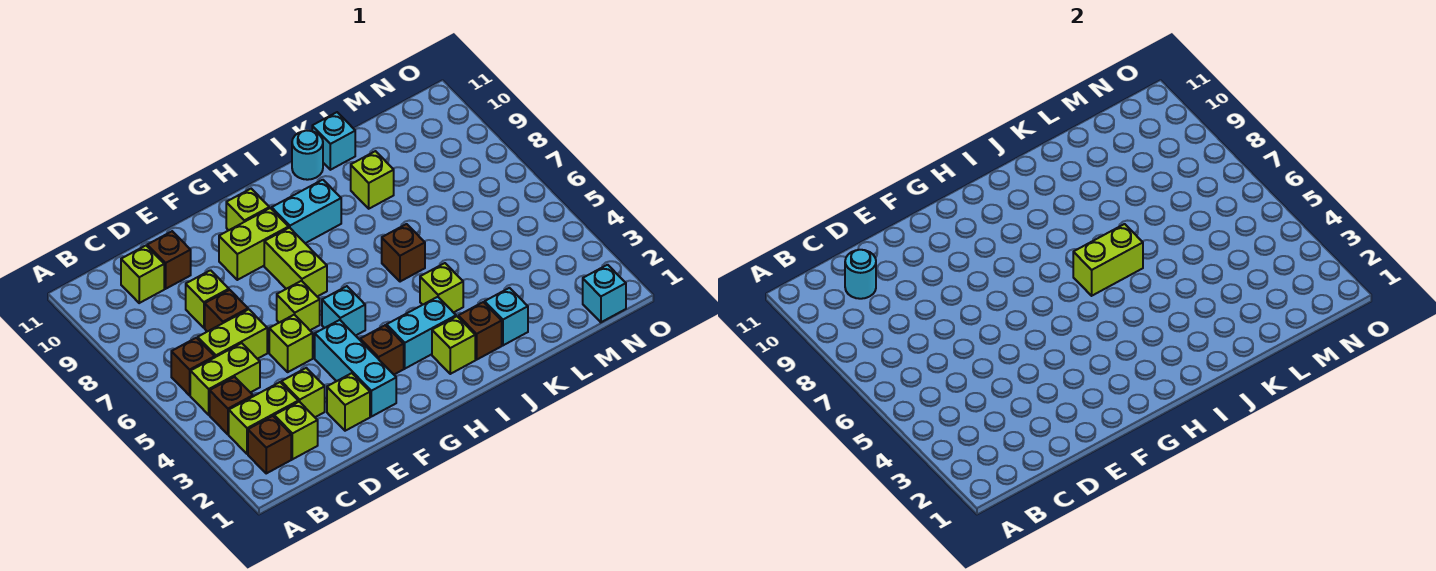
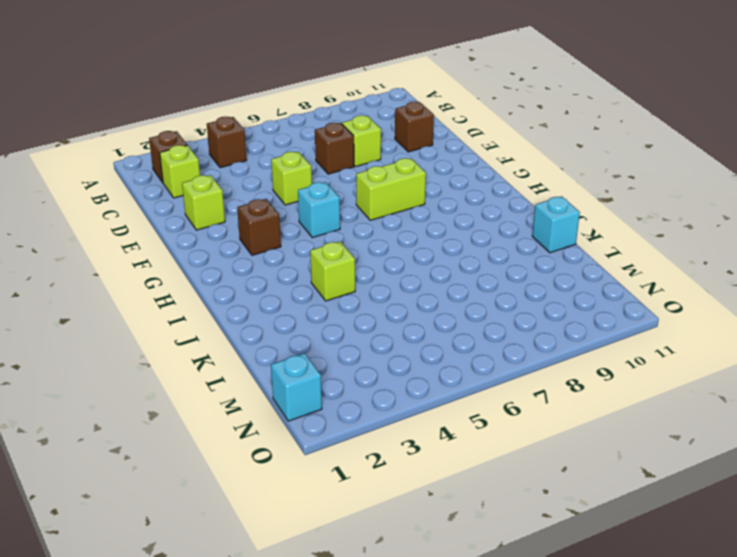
none -> lime brick B3:C3 level 1
none -> lime brick B5:C5 level 1
none -> brown brick B6 level 1
none -> lime brick C6:D6 level 1

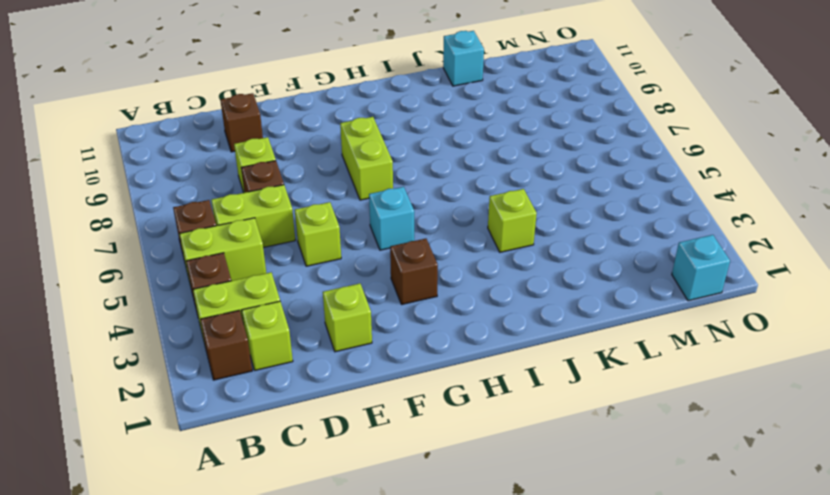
none -> lime brick C10 level 1
none -> lime brick D3 level 1
none -> cyan brick F2:F4 level 1
none -> lime brick F6 level 1

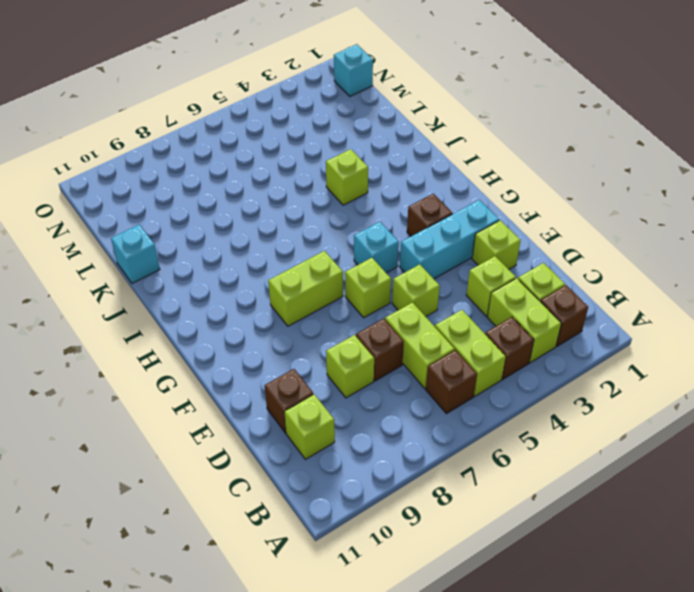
none -> lime brick F9:G9 level 1
none -> lime brick G10 level 1
none -> cyan brick H3:I3 level 1
none -> cyan brick H9:I9 level 1

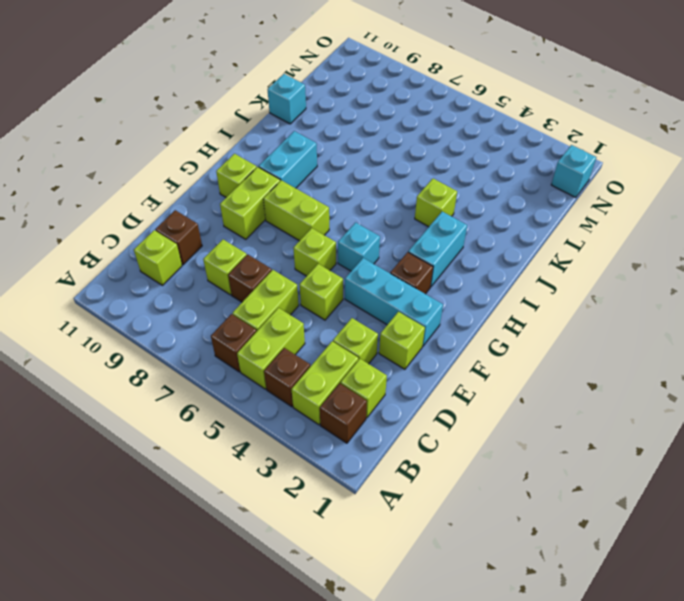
none -> lime brick I2 level 1
none -> brown brick J2 level 1
none -> brown brick J6 level 1
none -> cyan round brick J11 level 1

